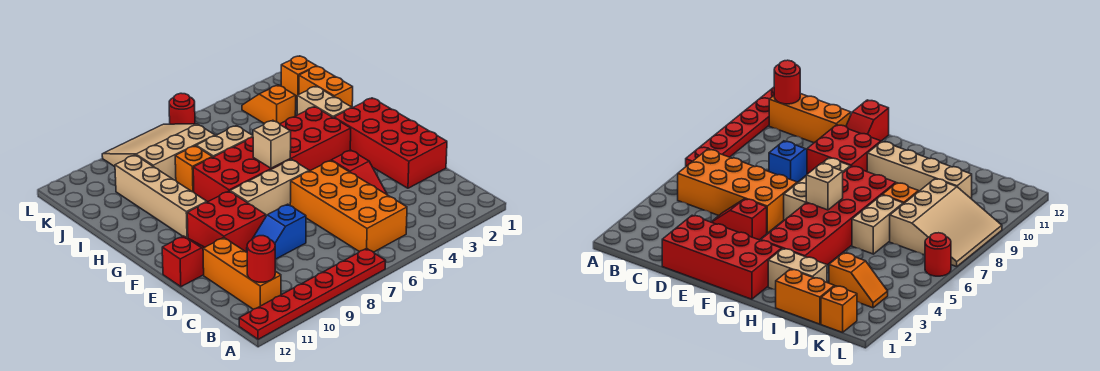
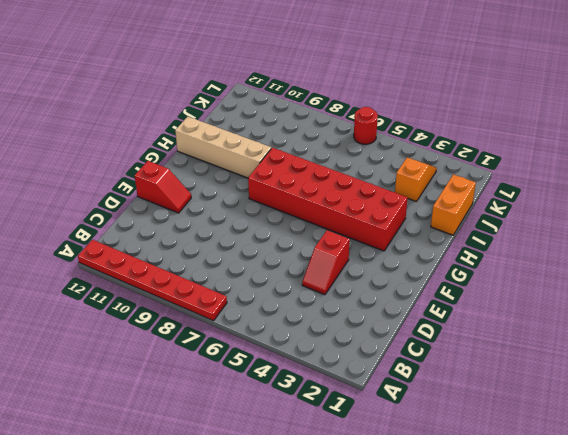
tan brick H9:H12 level 1 -> tan brick G10:J10 level 1
none -> orange brick B5:E6 level 1
none -> orange brick B11:D11 level 1
none -> red brick D1:G2 level 1

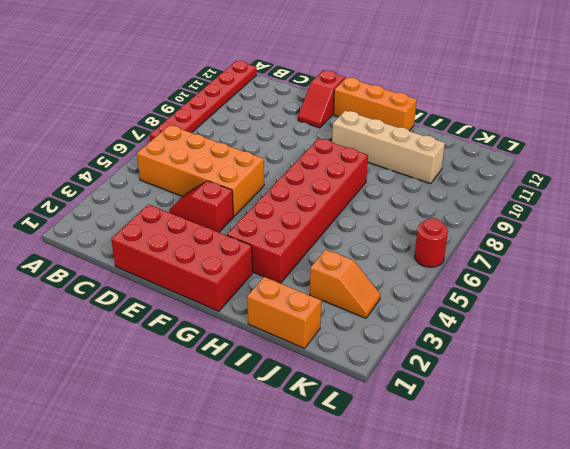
orange brick F12:H12 level 1 -> orange brick B11:D11 level 1
none -> blue slope D8:D9 level 1 top 8
none -> red brick E9:F10 level 1
none -> tan brick F6:F8 level 1

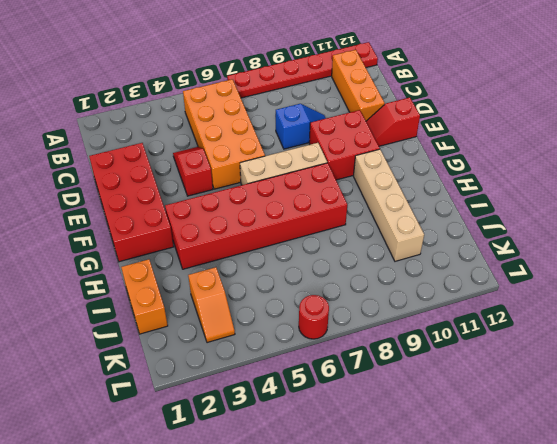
none -> tan brick H2:I2 level 1
none -> tan brick I6:I7 level 1
none -> orange brick I8 level 1

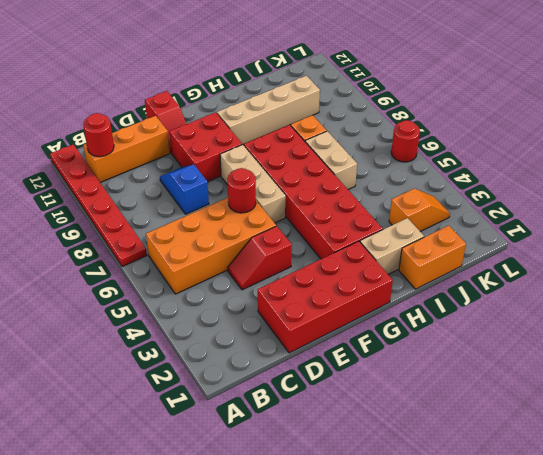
red round brick E6 level 2 -> none
none -> tan slope J7:L9 level 1 top J
none -> orange brick K1 level 1
none -> tan brick G6 level 2

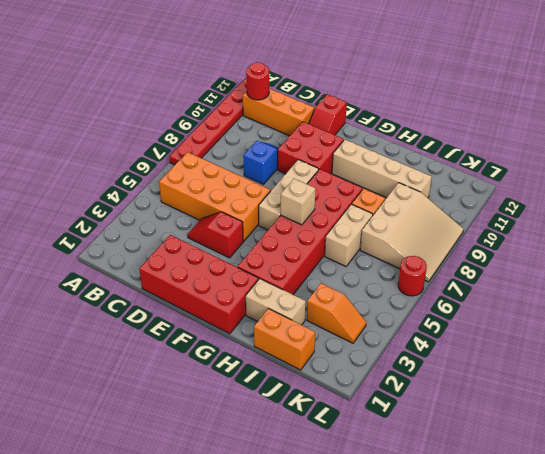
none -> orange brick K1 level 1

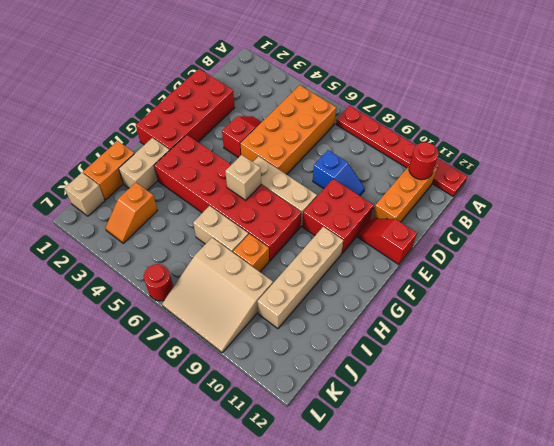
tan brick K1 level 1 -> orange brick K1 level 1

